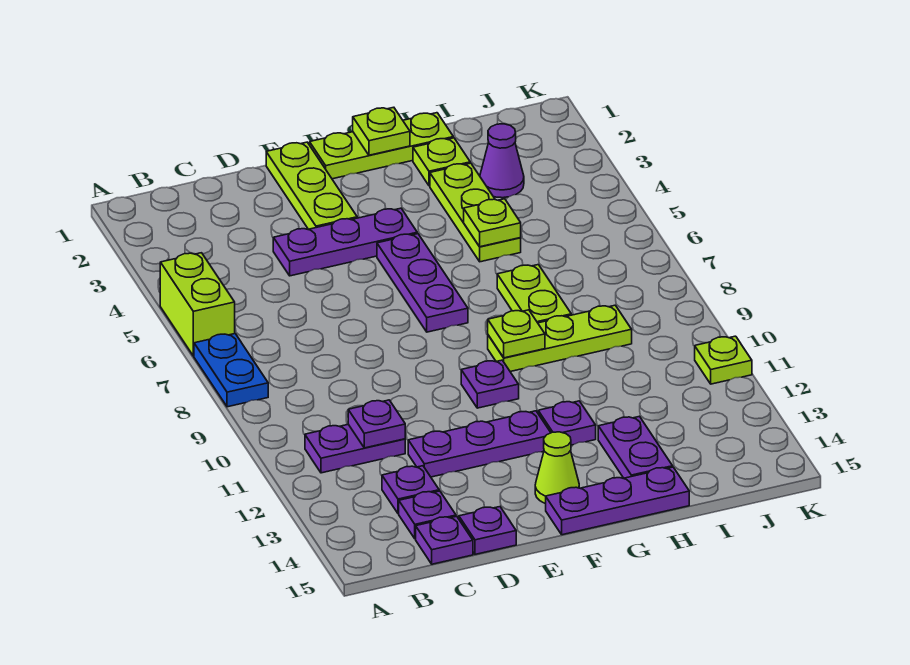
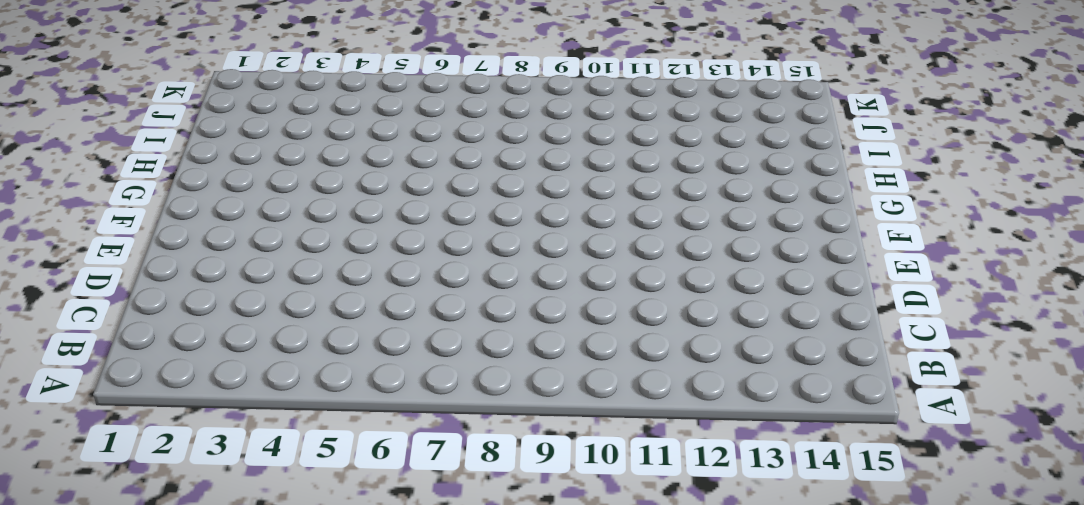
none -> lime brick A5:A6 level 1
none -> blue plate A7:A8 level 1
none -> purple plate B11:C11 level 1

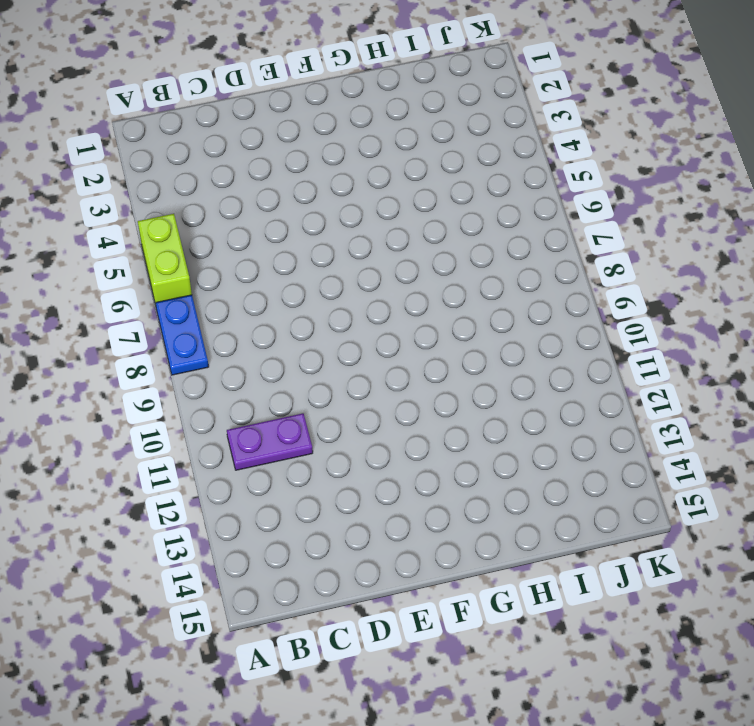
none -> purple plate C13 level 1
none -> purple plate C14 level 1
none -> purple plate C15 level 1

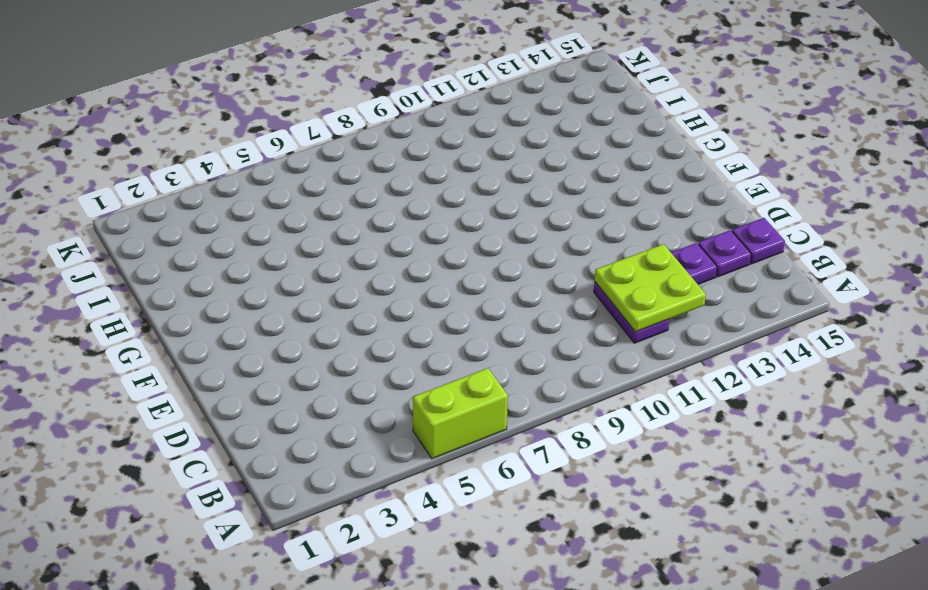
lime plate B11:C12 level 2 -> purple plate C11 level 2
none -> blue plate A7:A8 level 1
none -> purple plate D4:F4 level 1
none -> purple plate D12:F12 level 1

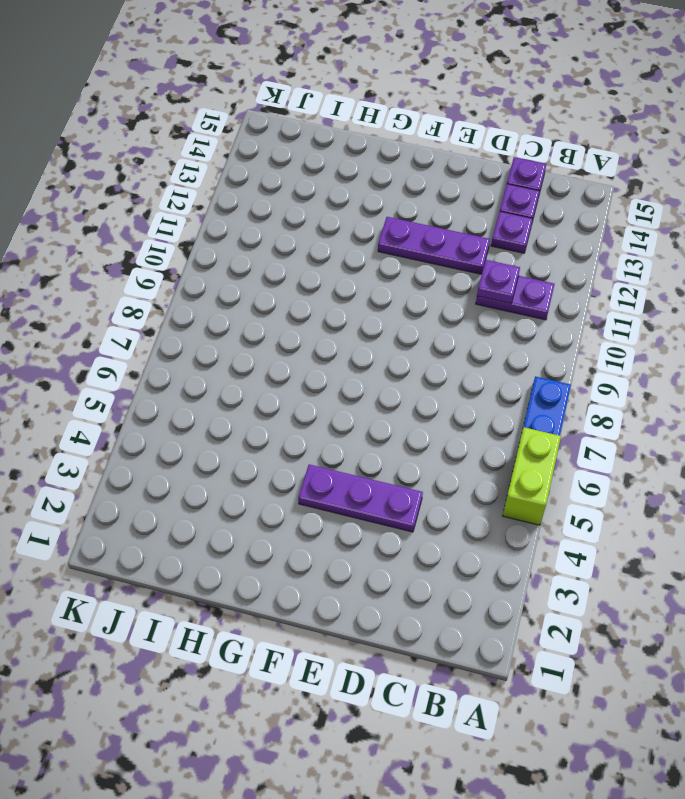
none -> purple plate D15 level 1
none -> lime plate E1:E3 level 1
none -> lime plate F1:H1 level 1

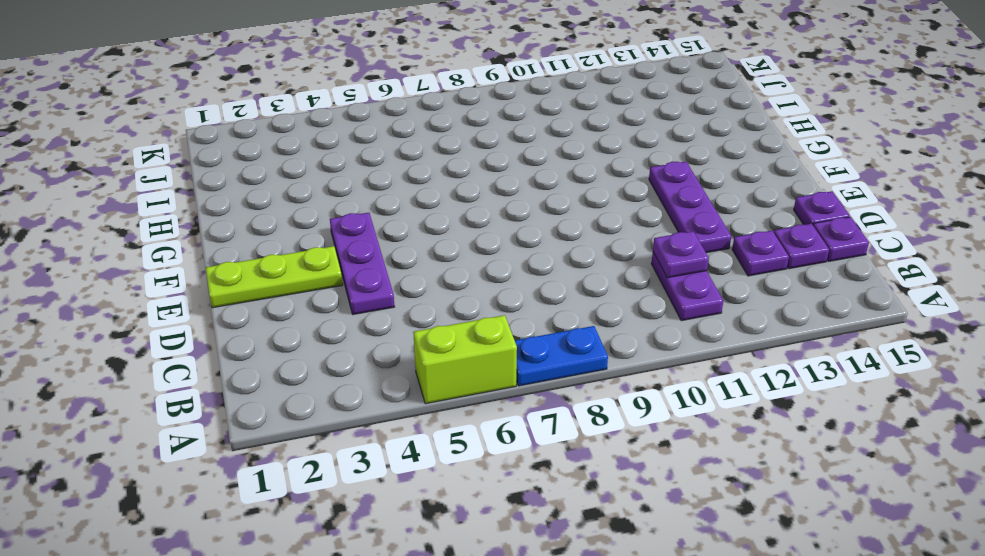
none -> lime plate F1:H1 level 1
none -> purple plate F5:F7 level 1
none -> purple plate F10 level 1

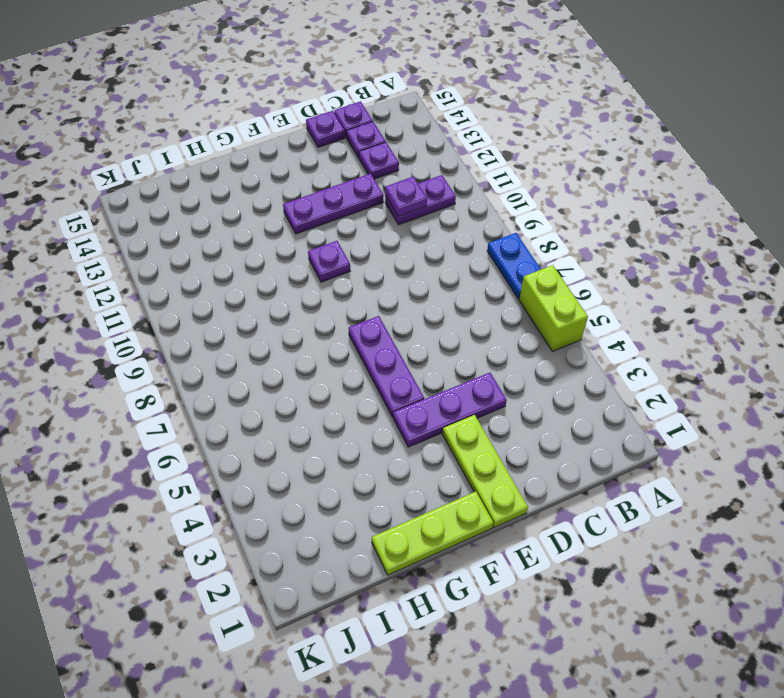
none -> lime cone F14 level 1
none -> purple plate F15:H15 level 1
none -> lime plate G9:I9 level 1

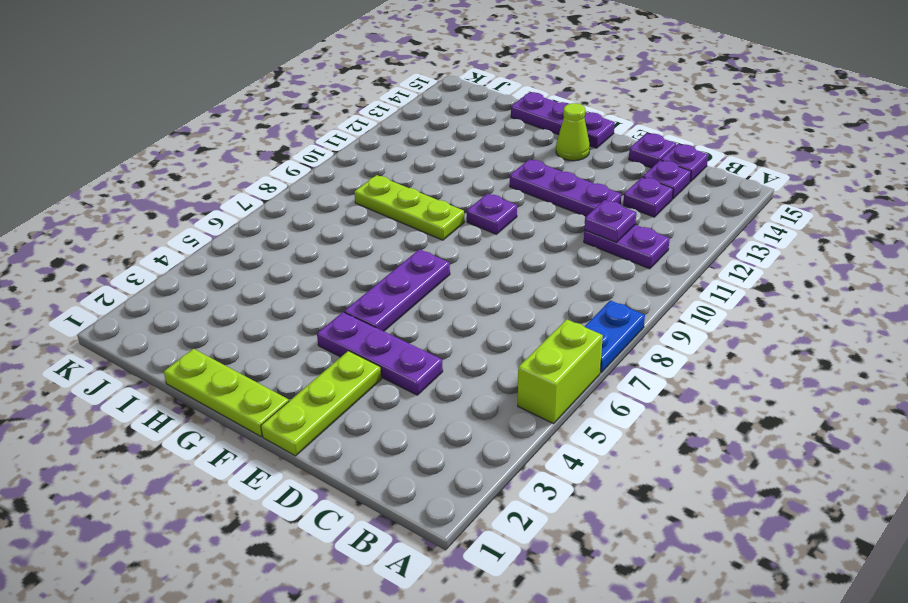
none -> purple plate G12 level 1
none -> lime plate H2 level 1
none -> lime plate H3:H5 level 1

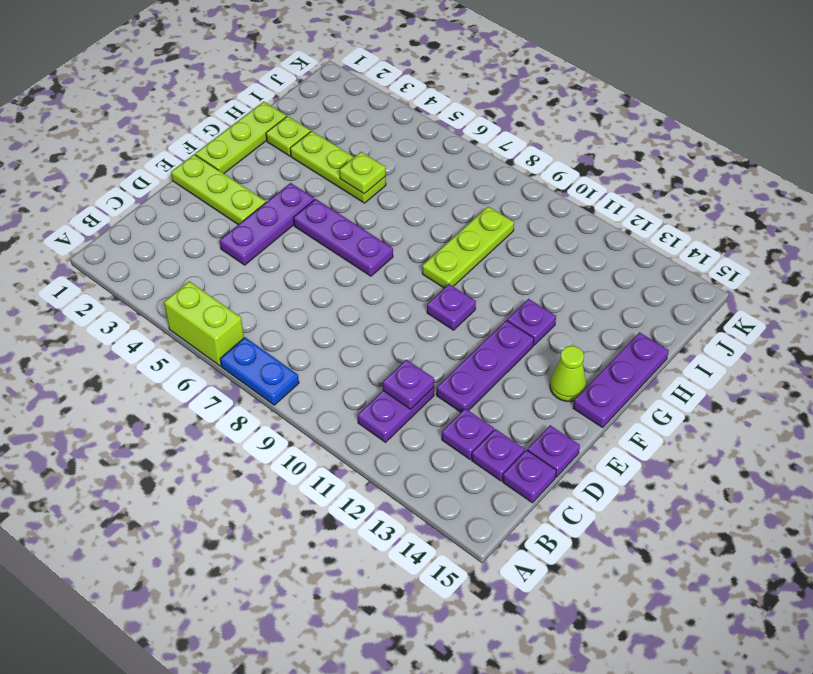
none -> lime plate H7:H8 level 1
none -> purple plate H13:H14 level 1
none -> purple cone I3 level 1

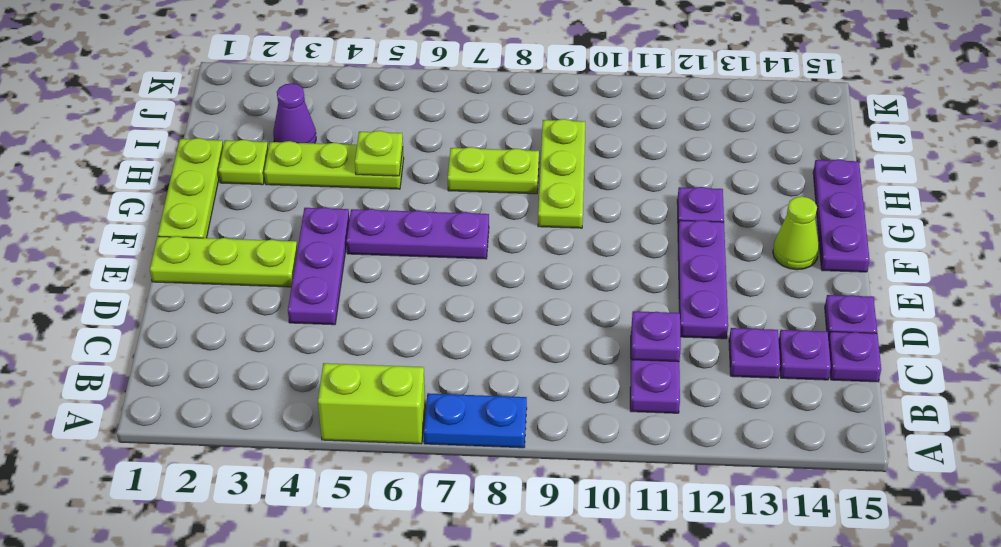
none -> purple plate F10 level 1
none -> purple plate H13:H14 level 1
none -> lime plate K11 level 1

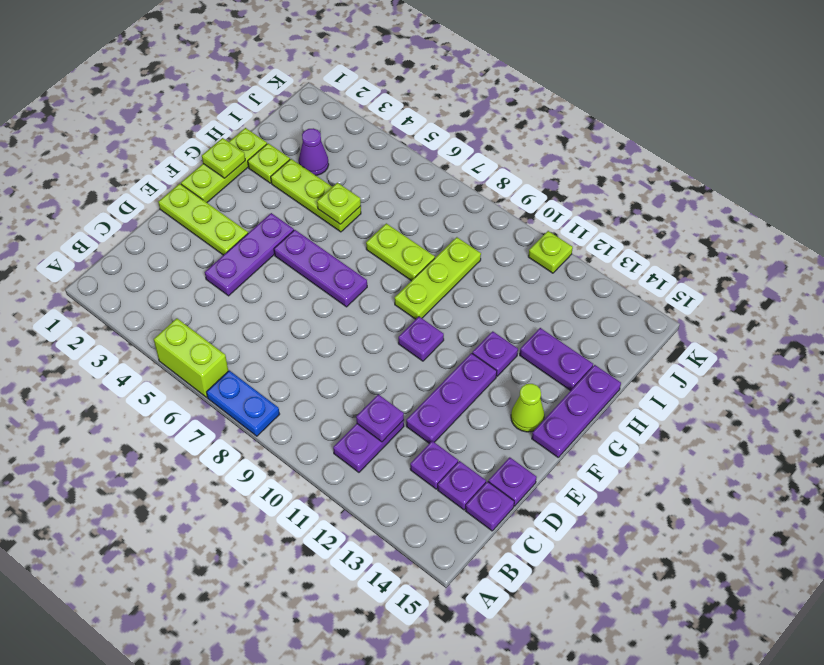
none -> lime plate G9 level 2

